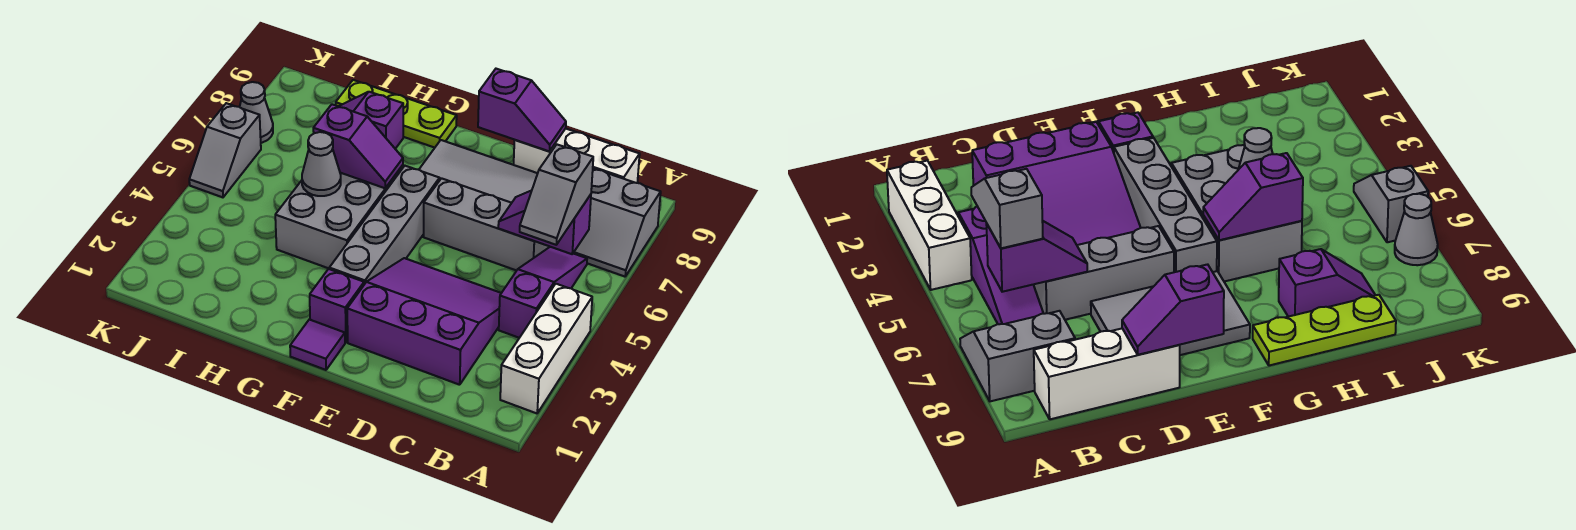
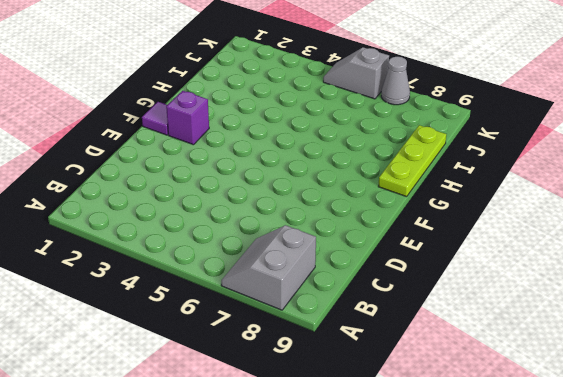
none -> white brick A2:A4 level 1
none -> purple slope B4:B6 level 1 top 4
none -> white brick B9:D9 level 1

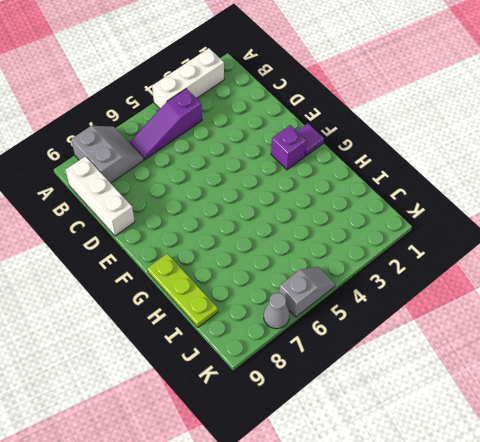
none -> purple slope C2:E4 level 1 top 2
none -> grey brick C6:E6 level 1
none -> grey tile D7:F8 level 1

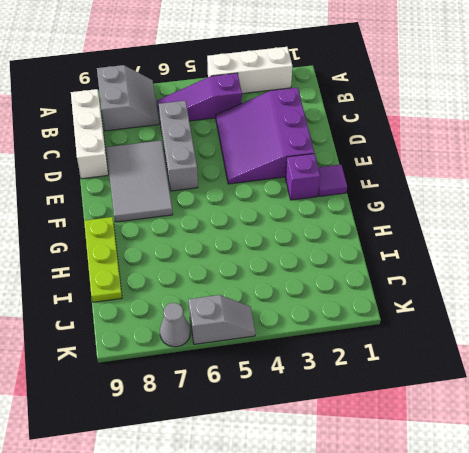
none -> grey brick F3:F6 level 1
none -> grey brick G4:H6 level 1
none -> purple slope H8:I8 level 1 top H

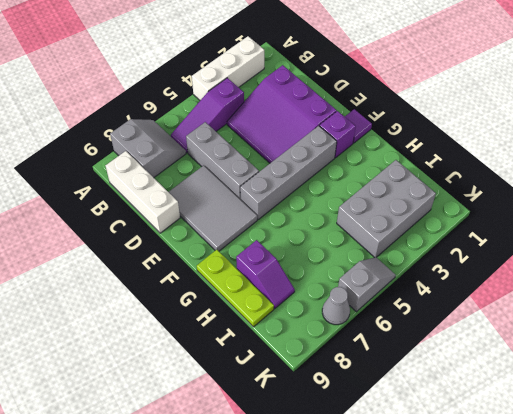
grey brick I2:J4 level 1 -> grey brick G4:H6 level 1
none -> purple slope B6:C6 level 2 top B
none -> purple slope D9:E9 level 2 top E
none -> purple slope G6:H6 level 2 top H

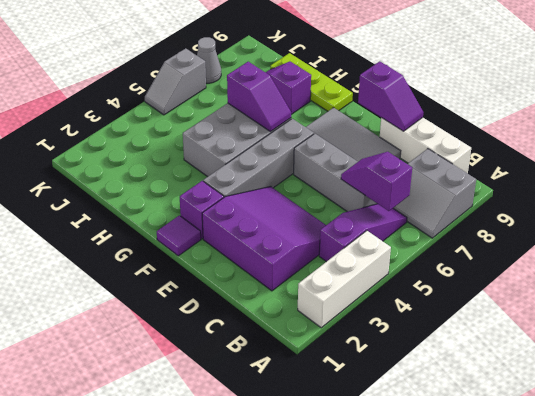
none -> grey cone H5 level 2
none -> grey slope B5:B6 level 3 top 6

